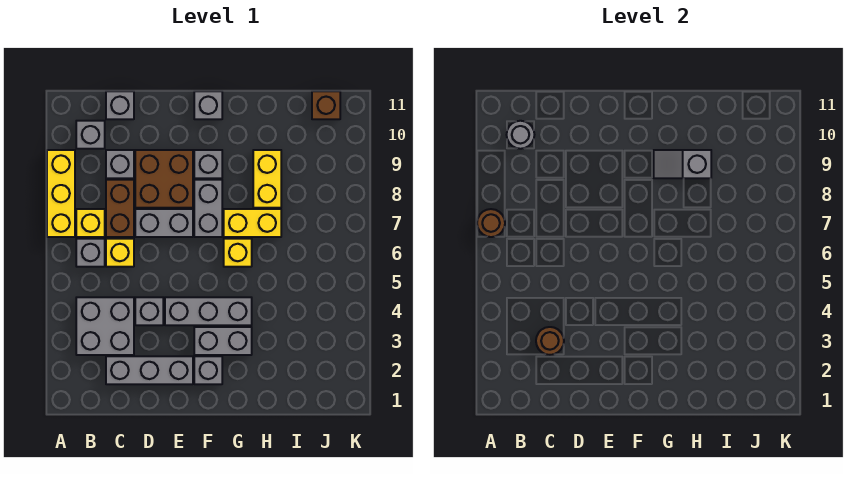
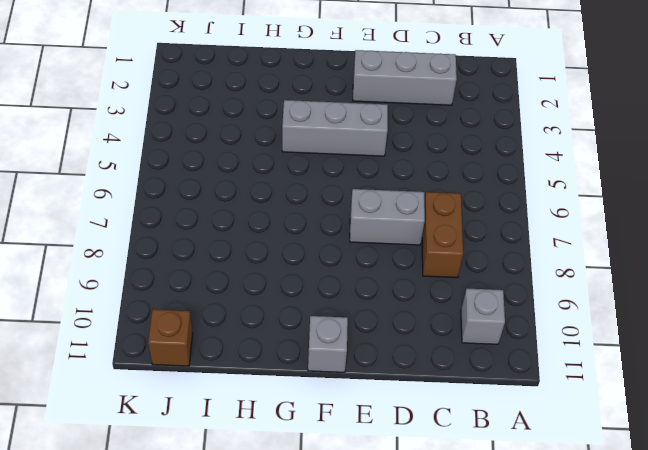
none -> yellow brick A7:A9 level 1
none -> grey brick B3:C4 level 1
none -> grey brick B6 level 1

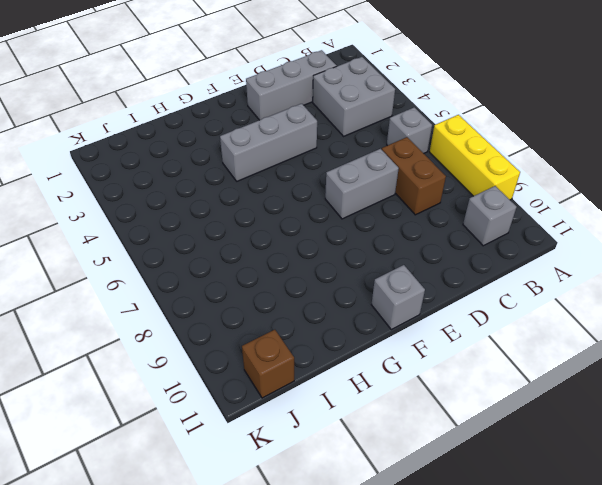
none -> yellow brick B7 level 1
none -> yellow brick C6 level 1
none -> grey brick C9 level 1

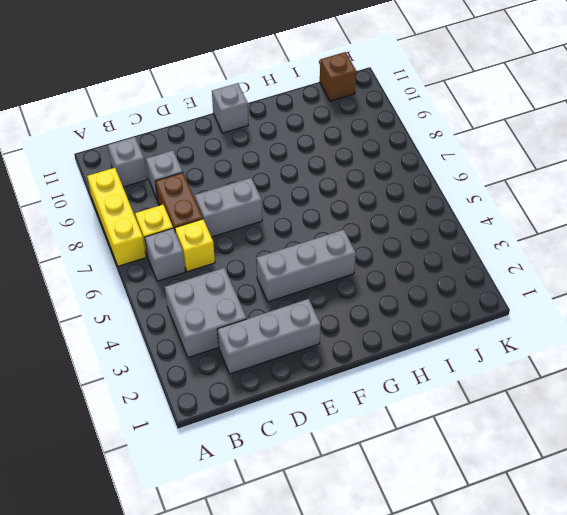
none -> grey brick C11 level 1
none -> grey brick D4 level 1
none -> brown brick D8:E9 level 1

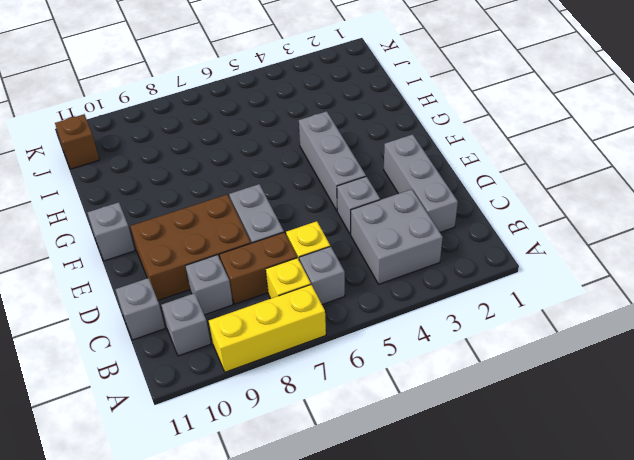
brown brick D8:E10 level 1 -> brown brick D8:E9 level 1
none -> grey brick F2 level 1
none -> grey brick F3:G3 level 1
none -> grey brick F7:F8 level 1

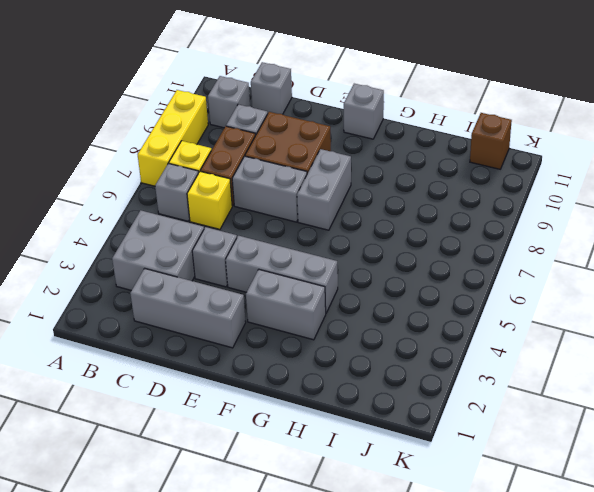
none -> grey brick F2 level 1
none -> grey brick F9 level 1
none -> yellow brick G6 level 1

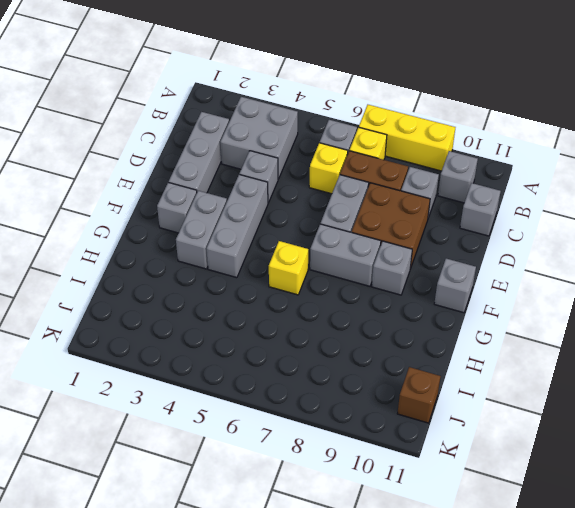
none -> yellow brick G7:H7 level 1
none -> yellow brick H8:H9 level 1
none -> brown round brick A7 level 2

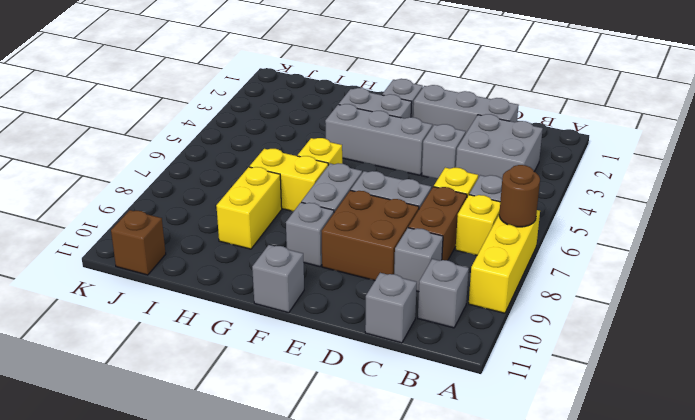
none -> grey round brick B10 level 2
none -> brown round brick C3 level 2
none -> grey slope G9:H9 level 2 top H

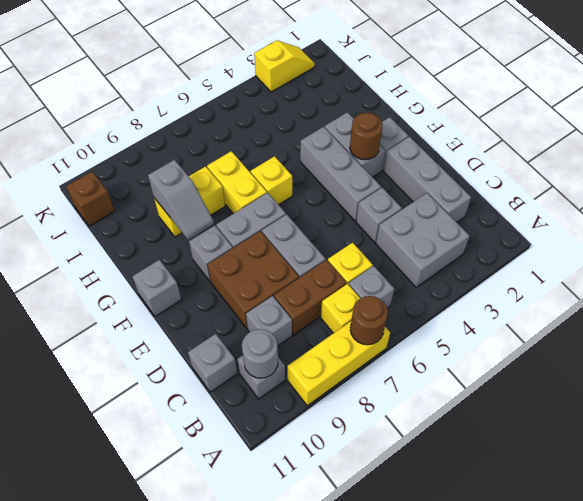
brown round brick F3 level 2 -> brown round brick C3 level 2
yellow slope K2:K3 level 1 top 3 -> none

